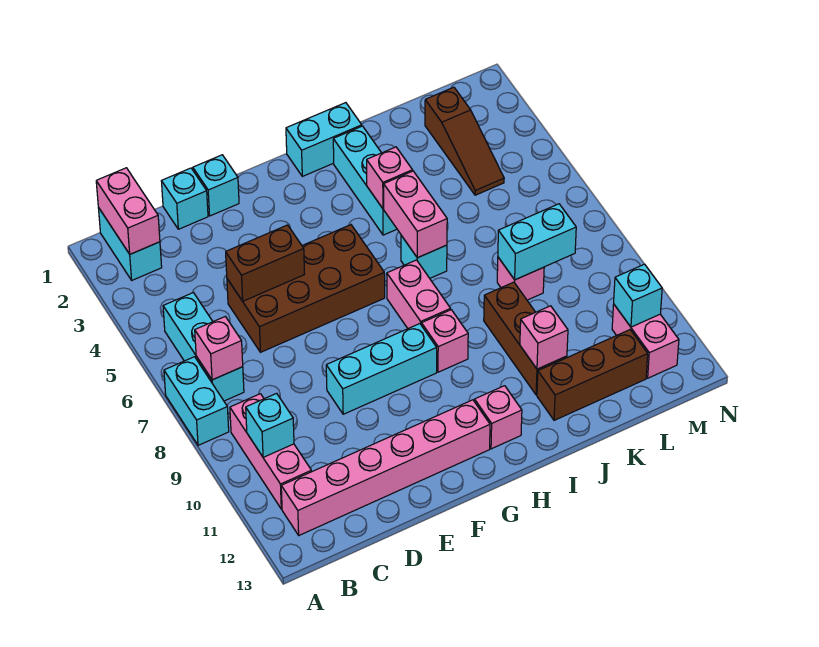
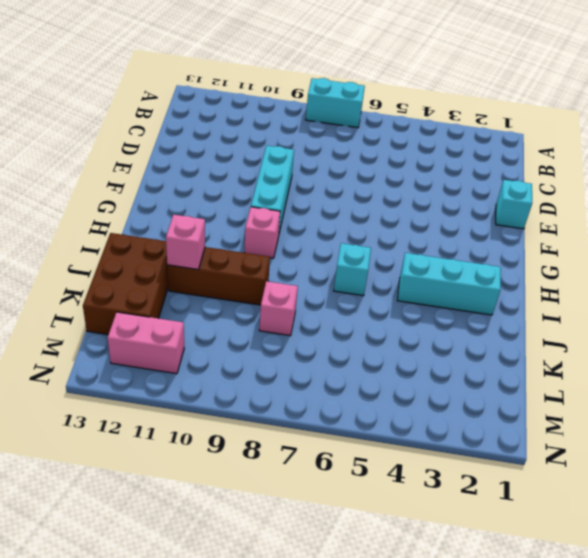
brown brick J12:L13 level 1 -> brown brick J12:L12 level 1
none -> cyan brick B1:B2 level 1
none -> cyan brick B5:B7 level 1
none -> pink brick B9:B11 level 1

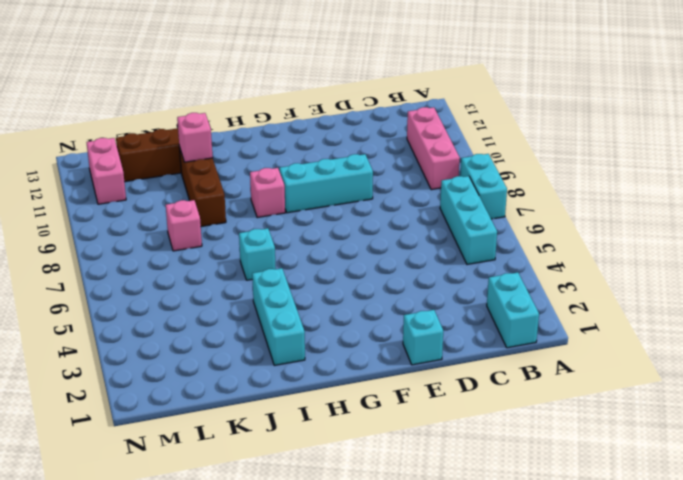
none -> pink brick B12:G12 level 1
none -> cyan brick D1 level 1
none -> brown brick D5:G6 level 1

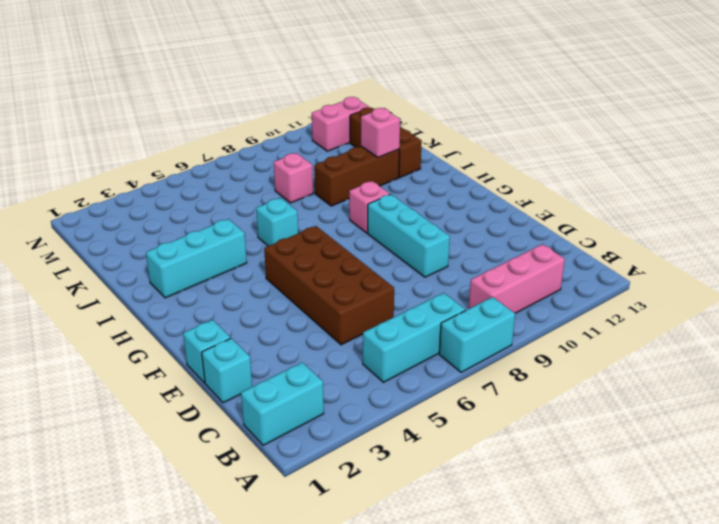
none -> pink brick B12:G12 level 1
none -> cyan brick H1:I1 level 1
none -> pink brick H7:H8 level 1

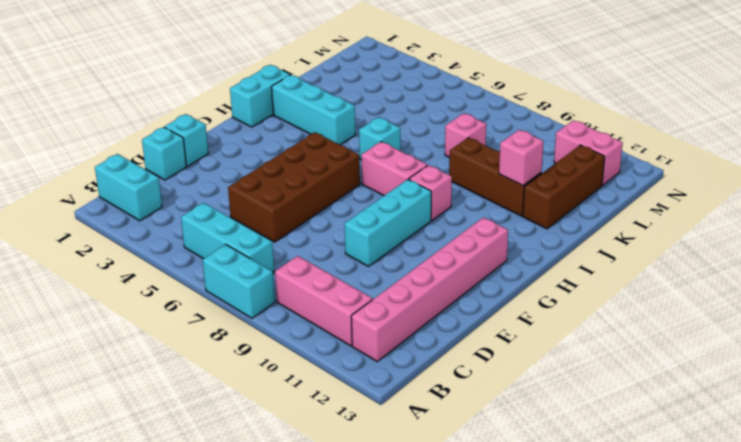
none -> pink brick H12 level 1
none -> brown slope L2:L4 level 1 top 2
none -> pink brick B1:B2 level 2

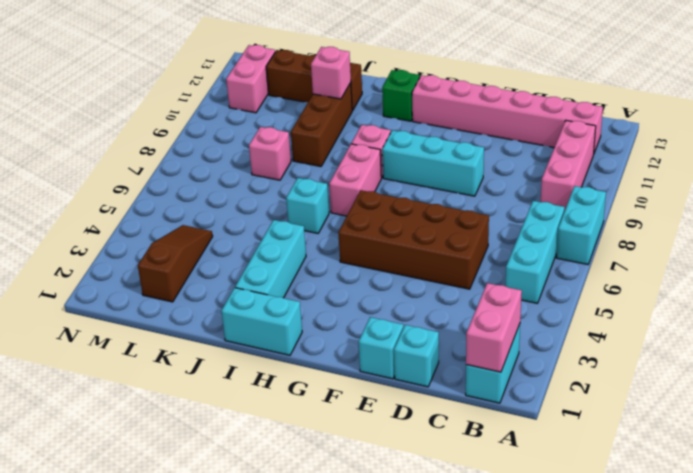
green brick H12 level 1 -> pink brick H12 level 1
none -> pink brick B7 level 2
none -> cyan brick B10 level 2
none -> brown brick D5:E5 level 2

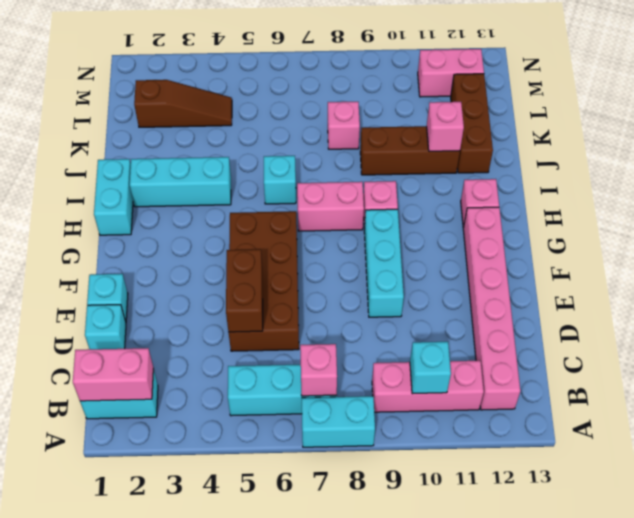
none -> pink brick I4 level 2
none -> pink brick I5:I6 level 2
none -> cyan brick K8:L8 level 2

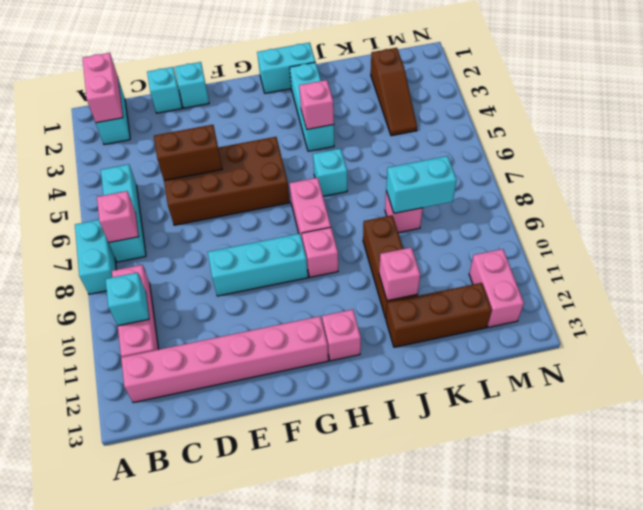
none -> pink brick I5:I6 level 2
none -> cyan brick M11 level 2

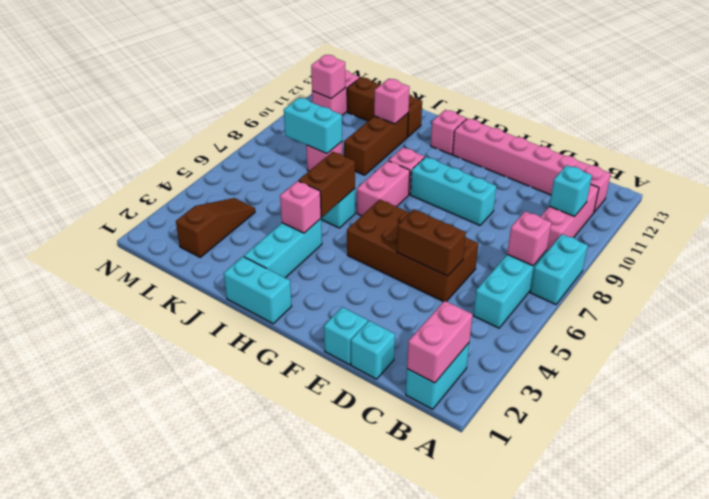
brown brick I5:I6 level 2 -> pink brick I5:I6 level 2
pink brick M11 level 2 -> cyan brick M11 level 2

